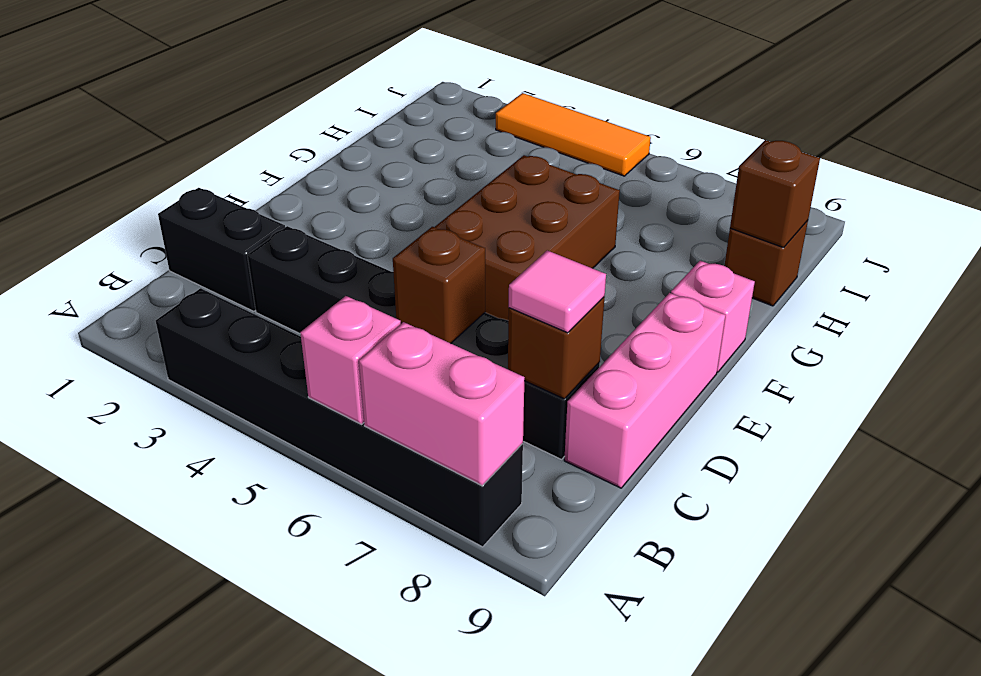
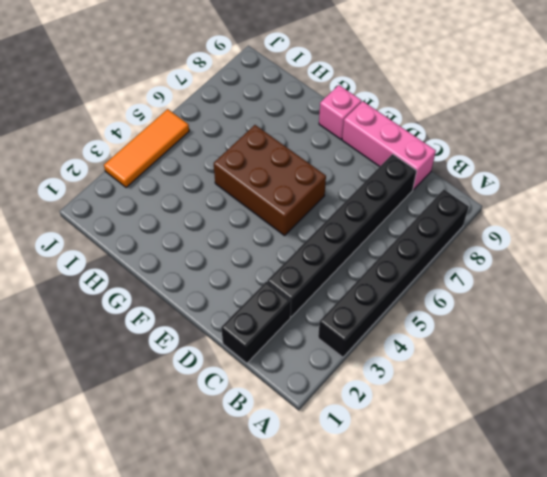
none -> brown brick H9 level 1
none -> pink brick A6 level 2
none -> pink brick A7:A8 level 2

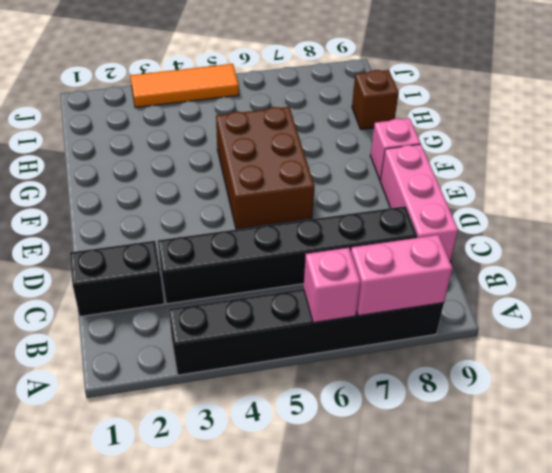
none -> brown brick C6 level 2
none -> brown brick C8 level 2
none -> brown brick H9 level 2

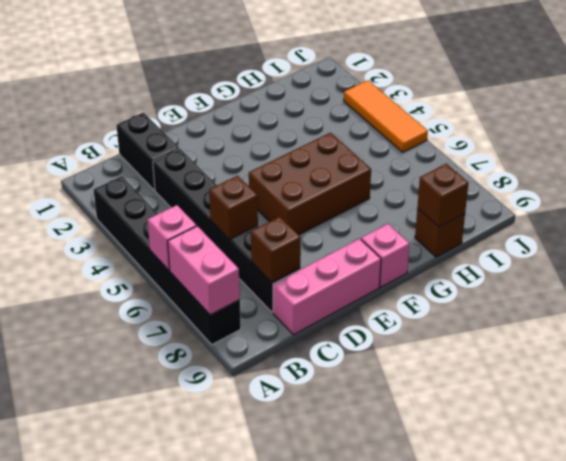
none -> pink tile C8 level 3

